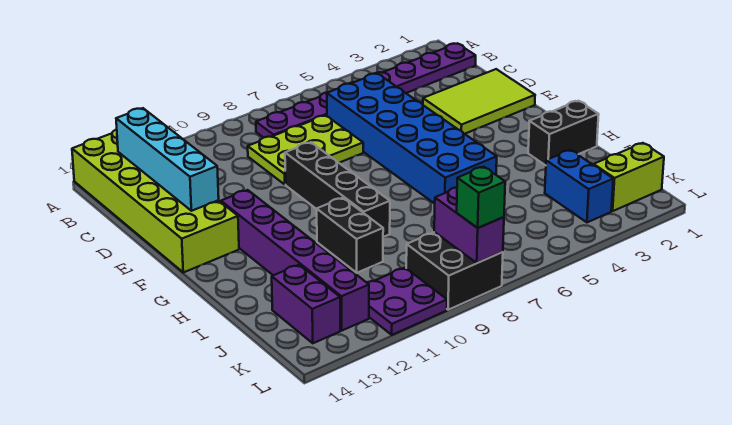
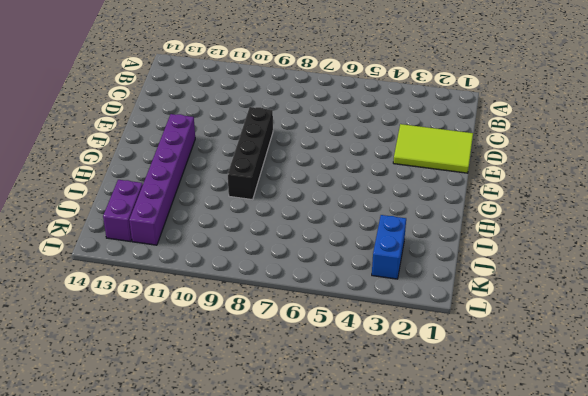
none -> lime brick A13:F14 level 1
none -> purple plate B1:B8 level 1
none -> blue brick C5:H6 level 1

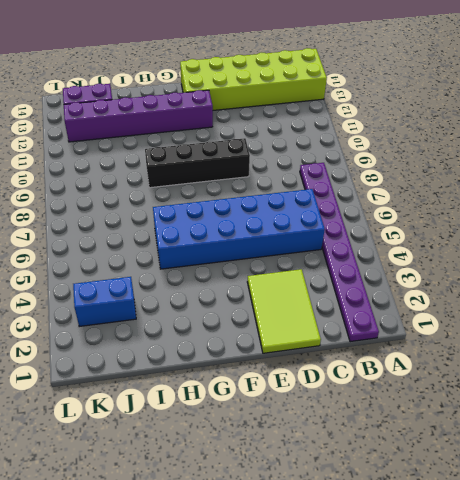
none -> lime plate C7:D9 level 1
none -> black brick H1:H2 level 1
none -> black brick H10:I10 level 1

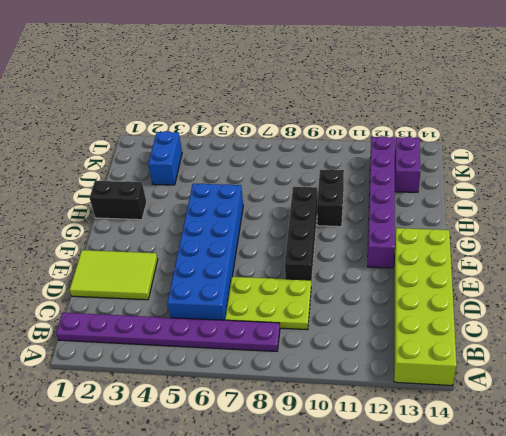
none -> lime brick K1:K2 level 1
none -> black brick K8:L9 level 1
none -> purple plate K10:L11 level 1

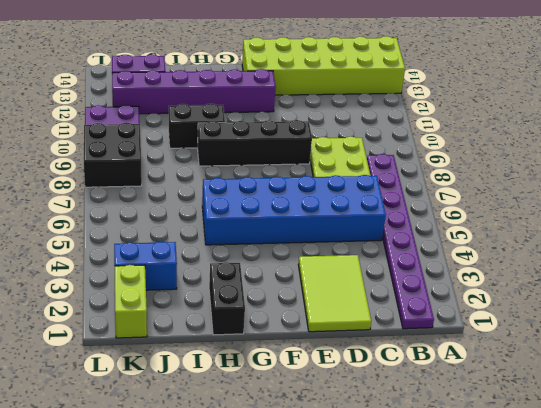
none -> cyan brick B13:E13 level 2
none -> purple brick K8:L8 level 2
none -> green brick L8 level 3

